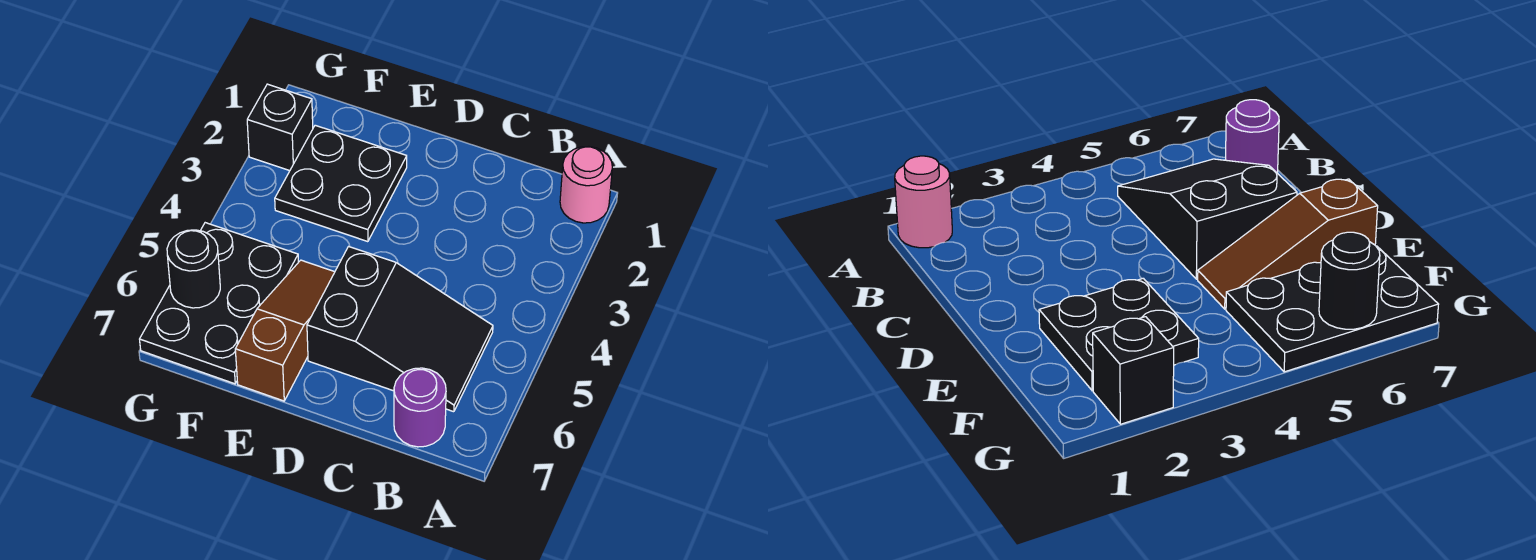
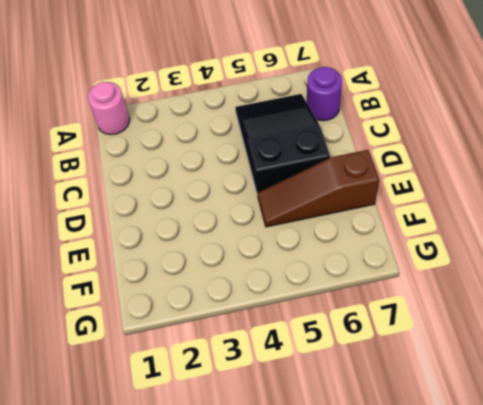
none -> black plate E2:F3 level 1
none -> black plate F5:G7 level 1

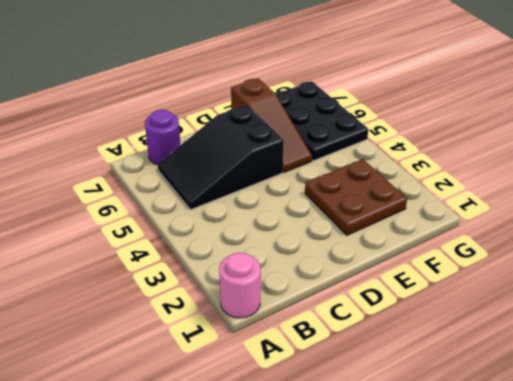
brown plate E2:F3 level 1 -> black plate E2:F3 level 1
none -> black brick G2 level 1
none -> black round brick G6 level 2

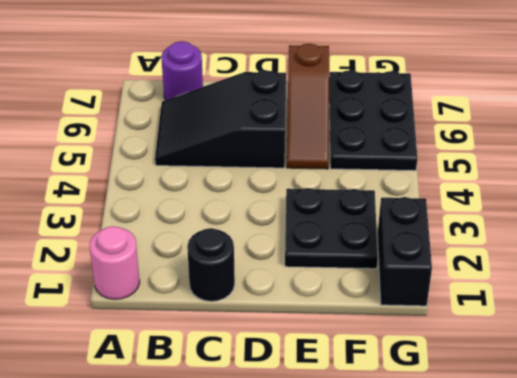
black round brick C1 level 1 -> black round brick G6 level 2
black brick G1:G2 level 1 -> black brick G2 level 1

